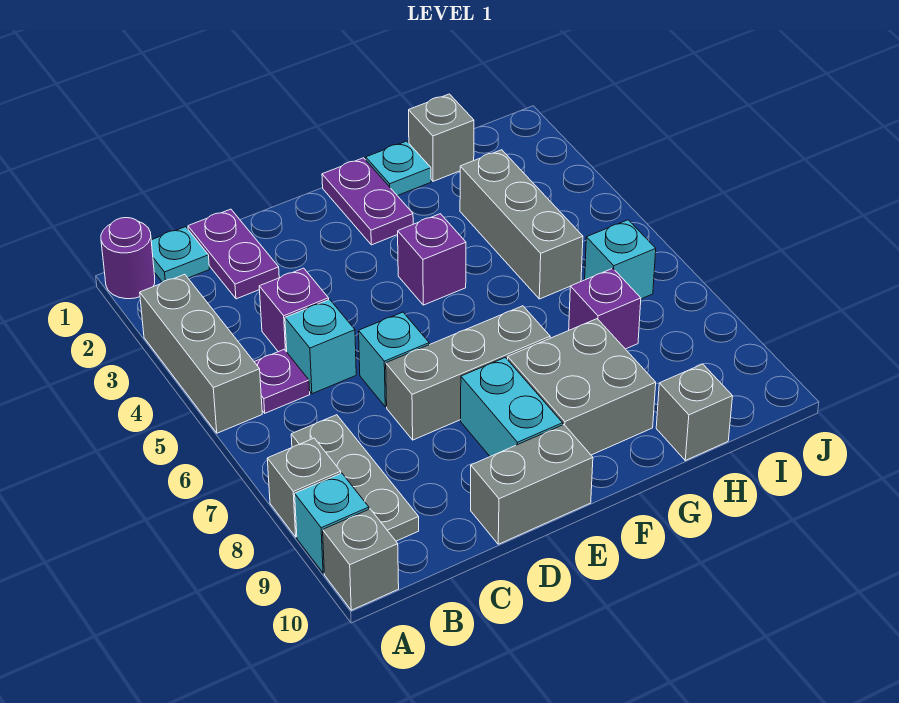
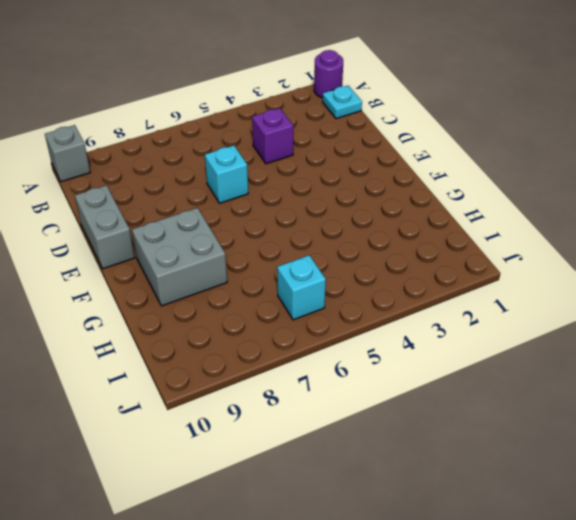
none -> grey brick A3:A5 level 1
none -> grey brick A8 level 1
none -> cyan brick A9 level 1

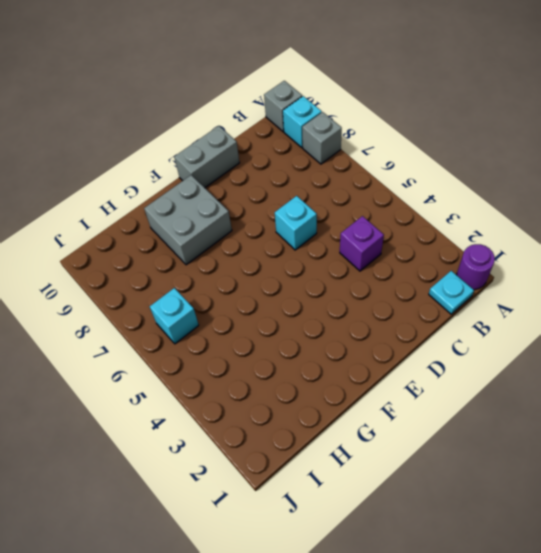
none -> grey brick A3:A5 level 1
none -> purple plate B5 level 1
none -> grey plate B7:B9 level 1

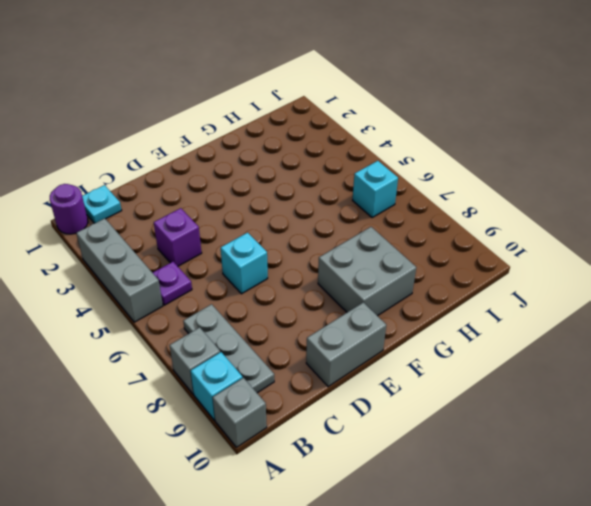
none -> purple plate C1:C2 level 1
none -> cyan brick C5 level 1
none -> grey brick D7:F7 level 1

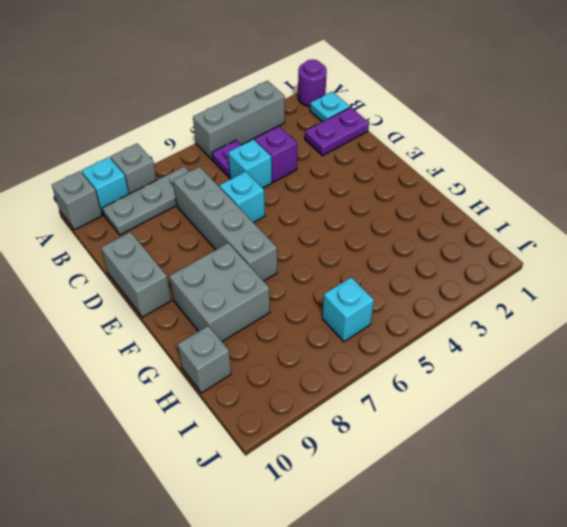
grey brick C7:F7 level 1 -> grey brick D7:F7 level 1
none -> cyan brick E8:E9 level 1
none -> purple plate F1:F2 level 1
none -> purple brick F4 level 1

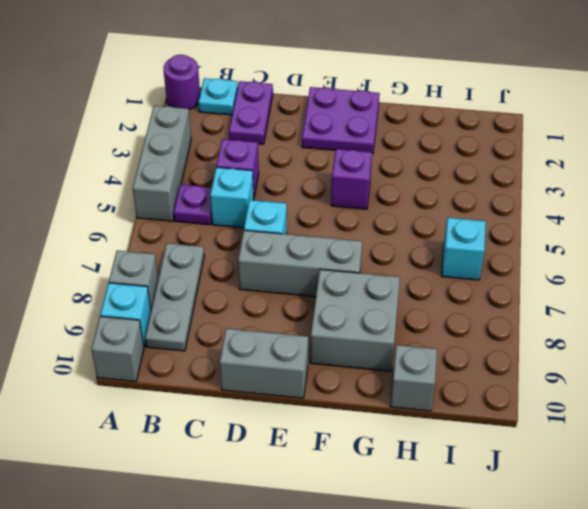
purple plate E1:F2 level 1 -> purple plate F1:F2 level 1
none -> cyan brick E8:E9 level 1
none -> cyan plate G1 level 1
none -> grey brick H1 level 1

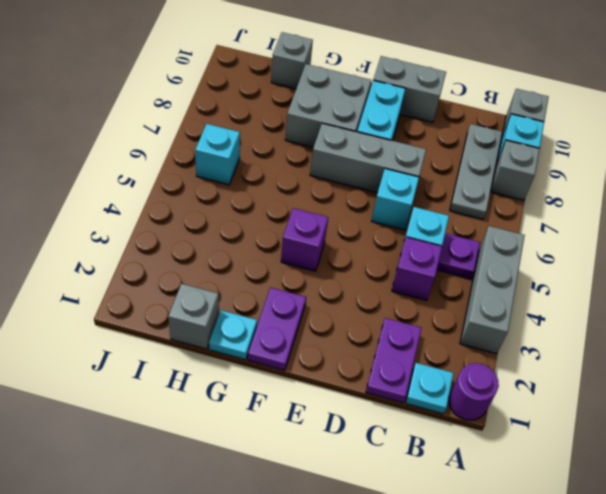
none -> grey brick H3:H5 level 1
none -> purple brick H7 level 1

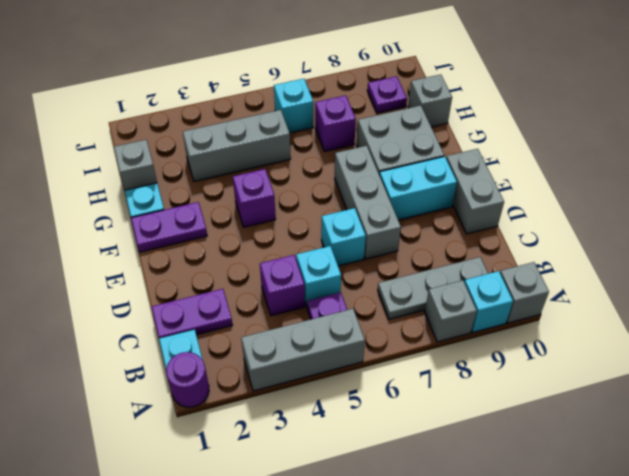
purple plate I9 level 1 -> none

